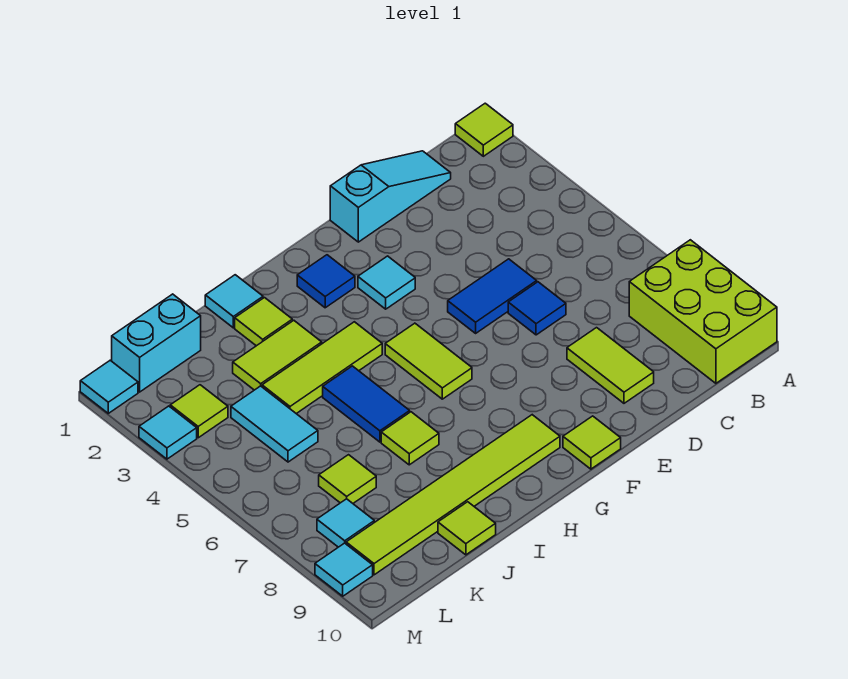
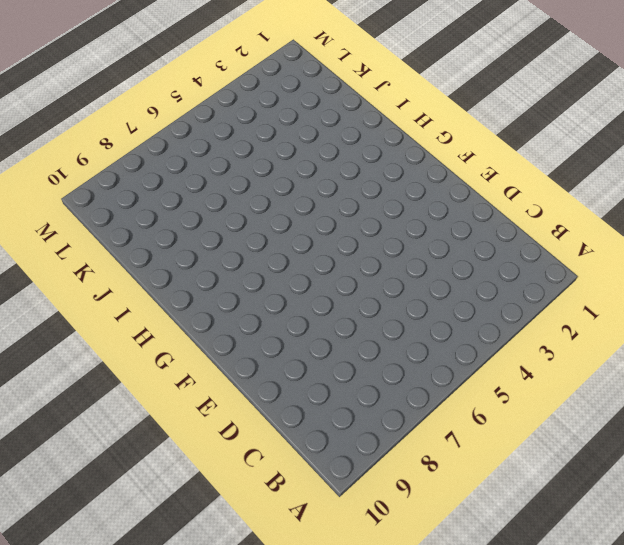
none -> lime tile A1 level 1
none -> lime brick A8:B10 level 1
none -> cyan slope C1:E1 level 1 top E

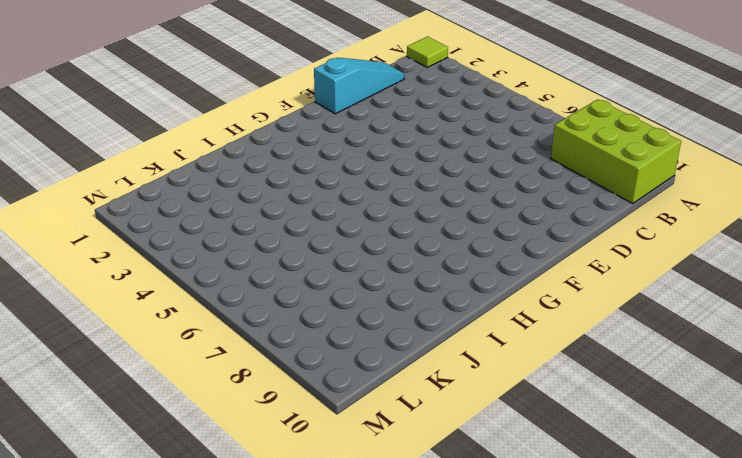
none -> blue tile D5:E5 level 1
none -> blue tile D6 level 1
none -> lime tile D8:D9 level 1

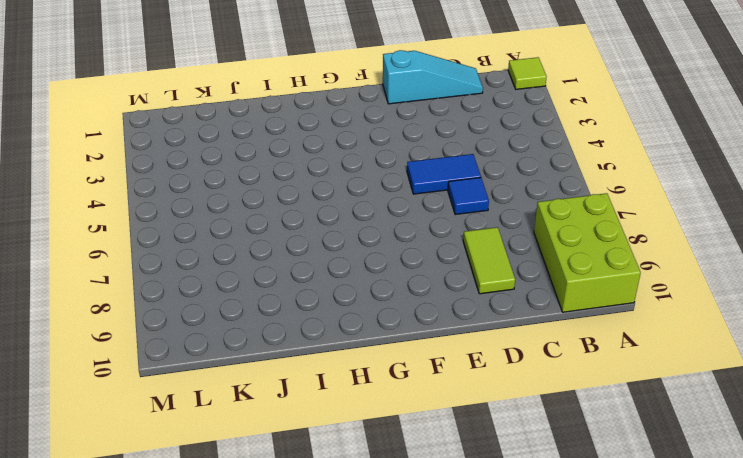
none -> cyan tile F3 level 1
none -> lime tile F10 level 1
none -> blue tile G2 level 1

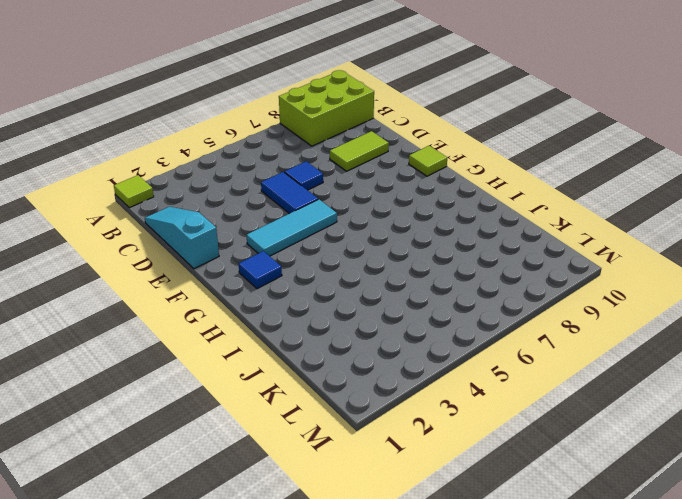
cyan tile F3:F5 level 1 -> cyan tile F3 level 1
none -> lime tile G5:G6 level 1
none -> lime tile G9:L9 level 1
none -> lime tile H4:J4 level 1

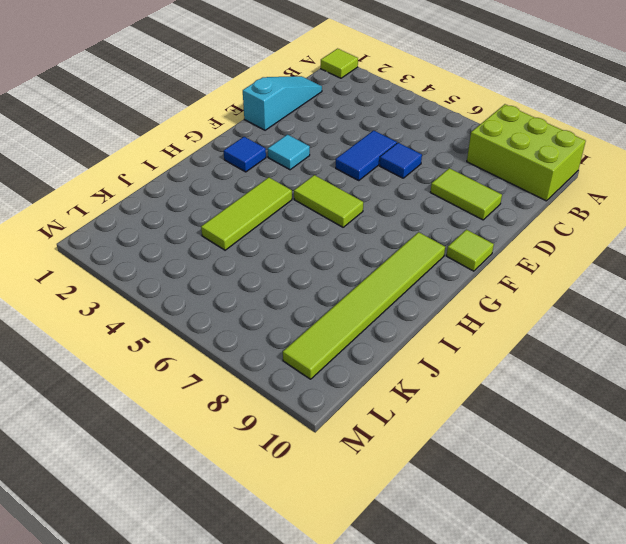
none -> cyan tile I1 level 1
none -> lime tile I2 level 1
none -> lime tile I3:J3 level 1

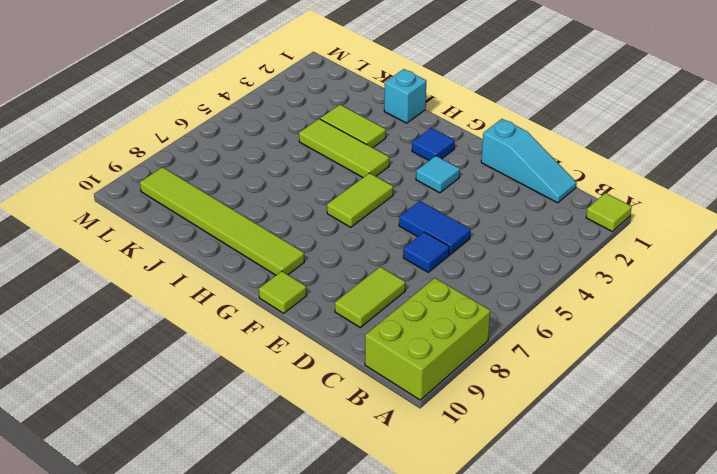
cyan brick I1 level 1 -> cyan tile I1 level 1
none -> lime tile I2 level 1
none -> blue tile I5:I6 level 1
none -> lime tile I7 level 1

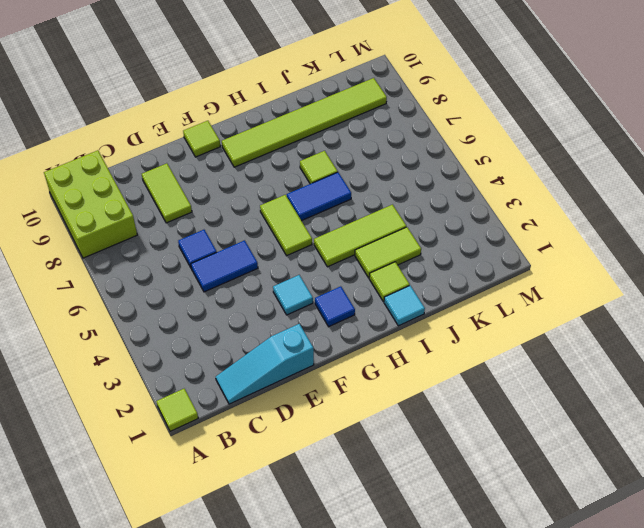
blue tile H6:I6 level 1 -> blue tile I5:I6 level 1
none -> lime tile J10 level 1
none -> cyan brick K1:L1 level 1
none -> cyan tile K4:K5 level 1

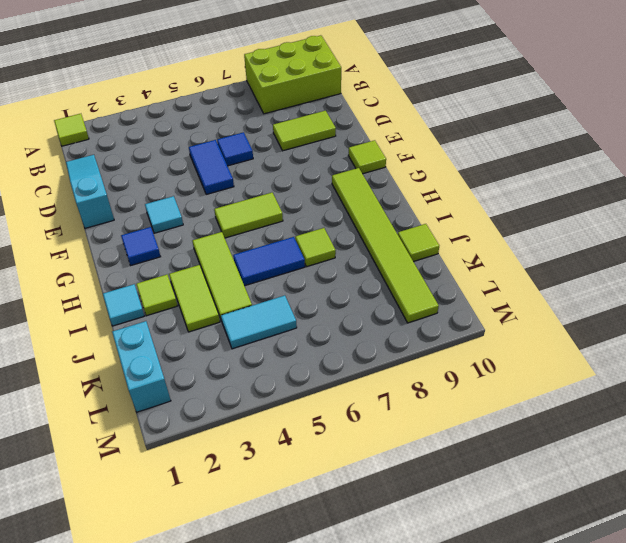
none -> lime tile K7 level 1
none -> lime tile L3 level 1
none -> cyan tile L8 level 1

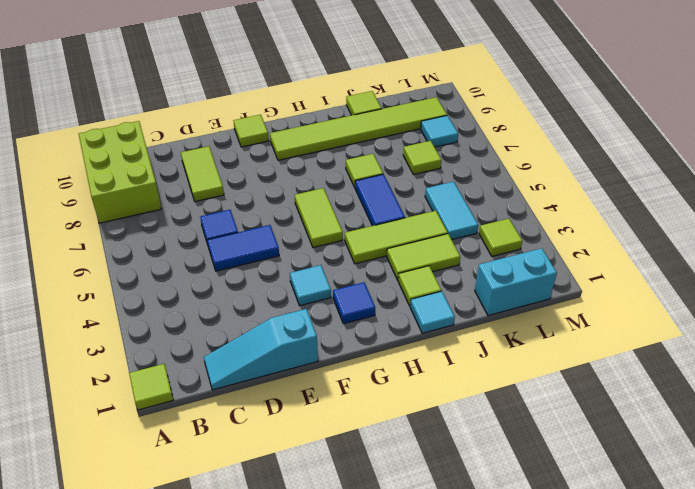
none -> cyan tile M1 level 1
none -> cyan tile M3 level 1
none -> cyan tile M9 level 1

